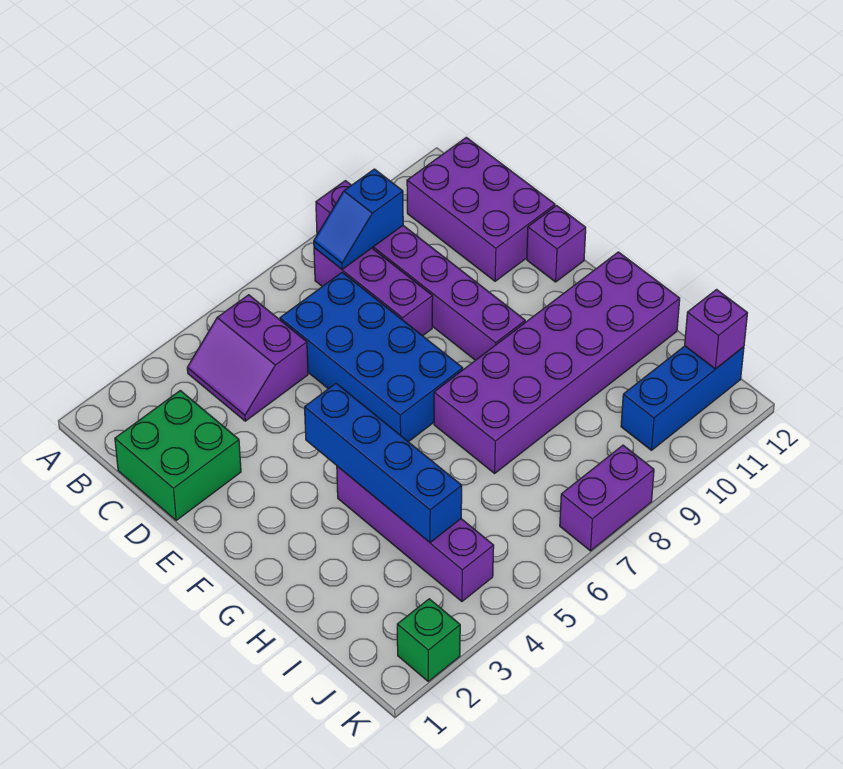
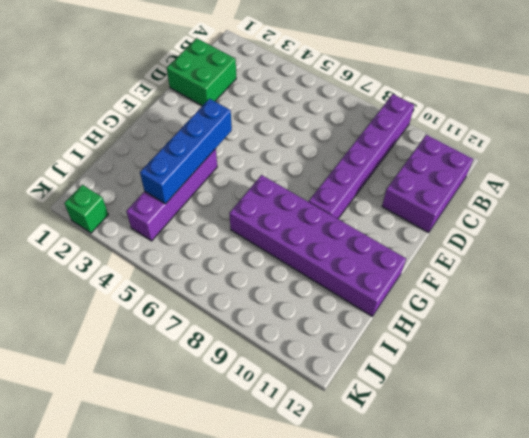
none -> purple slope B4:C5 level 1 top 5
none -> purple brick B8:D8 level 1
none -> blue brick C6:F7 level 1

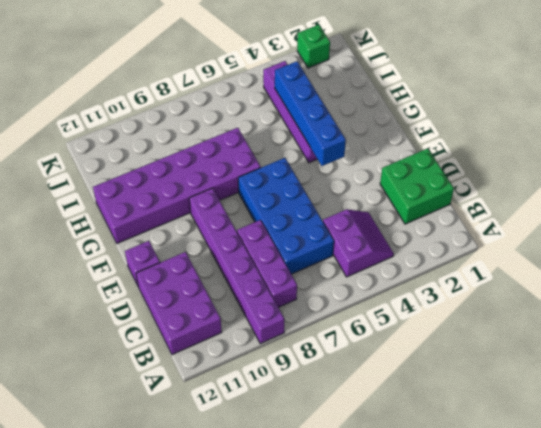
none -> blue brick J10:J12 level 1
none -> purple brick K7:K8 level 1
none -> blue slope B8:B9 level 2 top 9

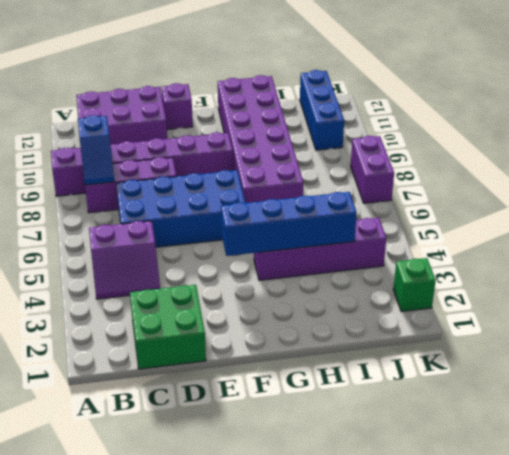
none -> purple brick J12 level 2

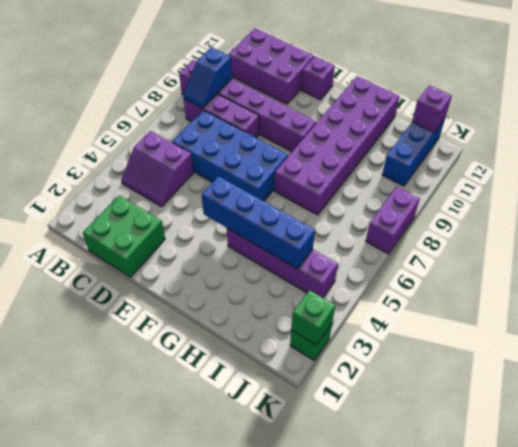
green brick K2 level 2 -> none

